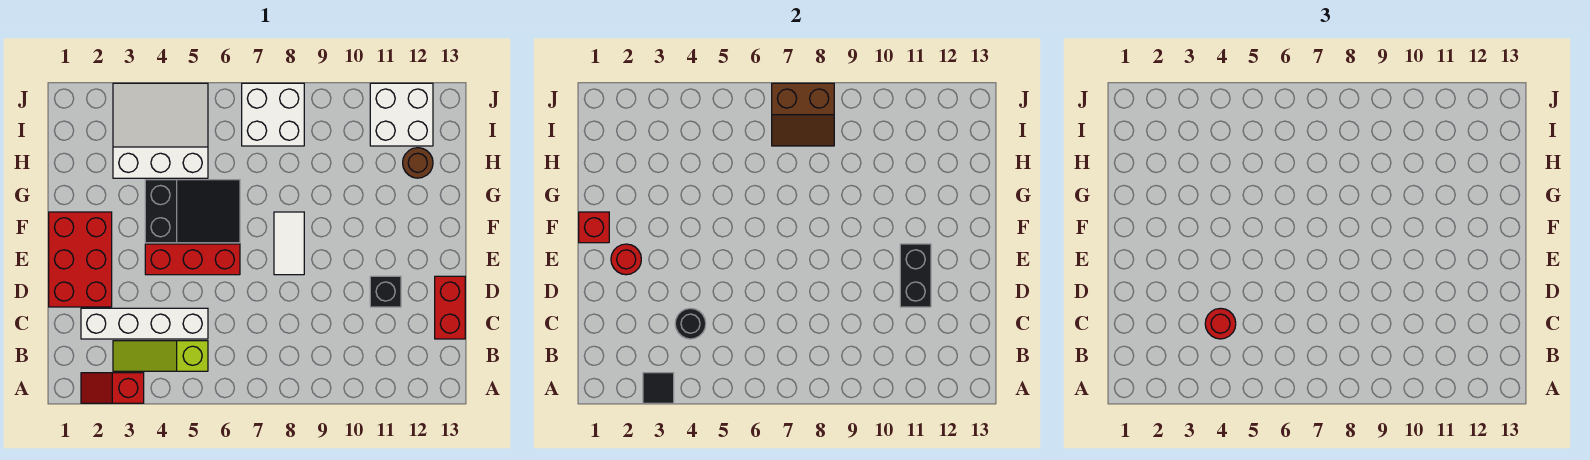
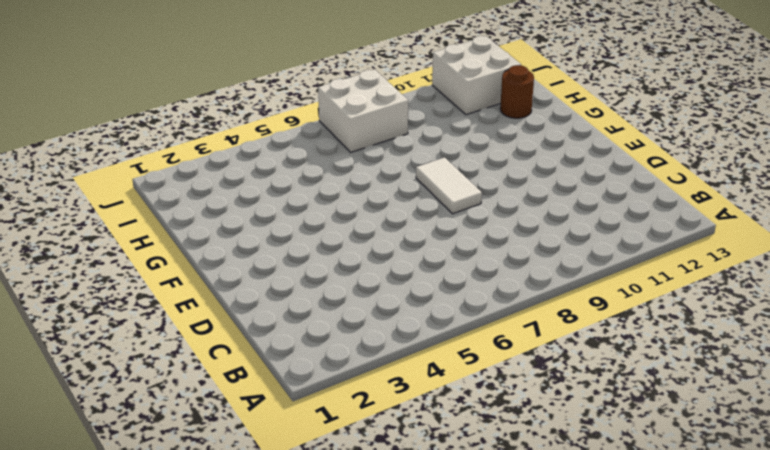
none -> red slope A2:A3 level 1 top 3
none -> lime slope B3:B5 level 1 top 5
none -> white brick C2:C5 level 1

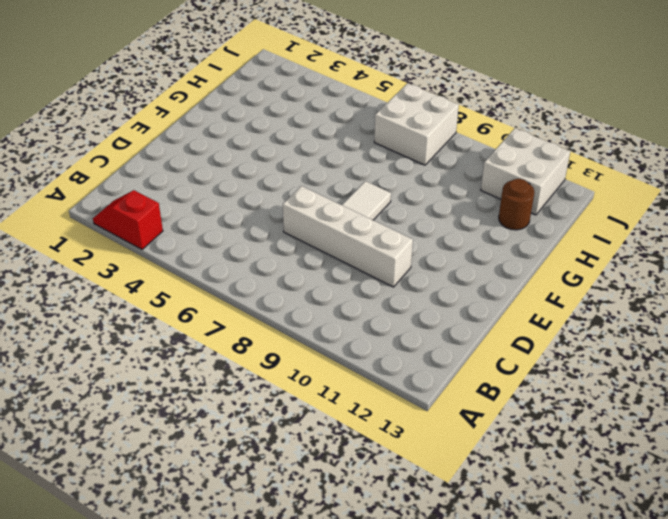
white brick D7:D10 level 1 -> white brick C2:C5 level 1
none -> lime slope B3:B5 level 1 top 5
none -> red brick C13:D13 level 1
none -> red brick D1:F2 level 1

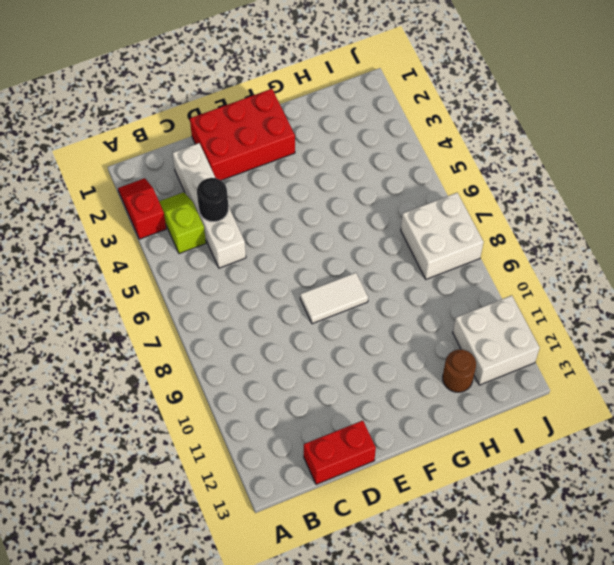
lime slope B3:B4 level 1 top 4 -> lime slope B3:B5 level 1 top 5
none -> black brick D11 level 1
none -> red brick E4:E6 level 1
none -> black slope F4:G6 level 1 top 4

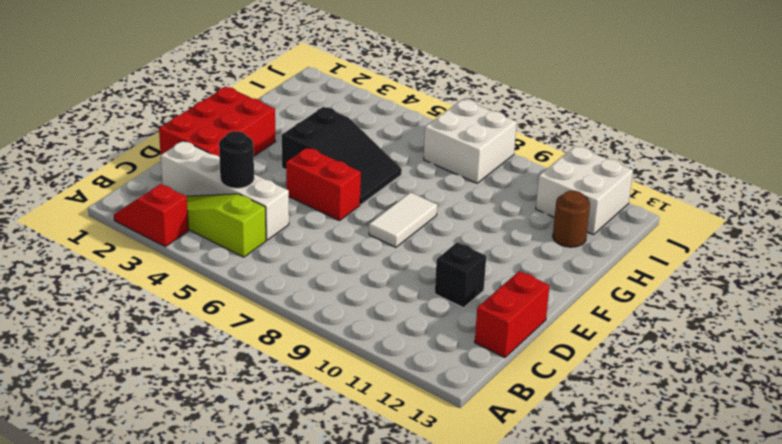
red brick E5:E6 level 1 -> red brick E4:E6 level 1
none -> white slope H3:J5 level 1 top H
none -> black tile A3 level 2
none -> black brick D11:E11 level 2

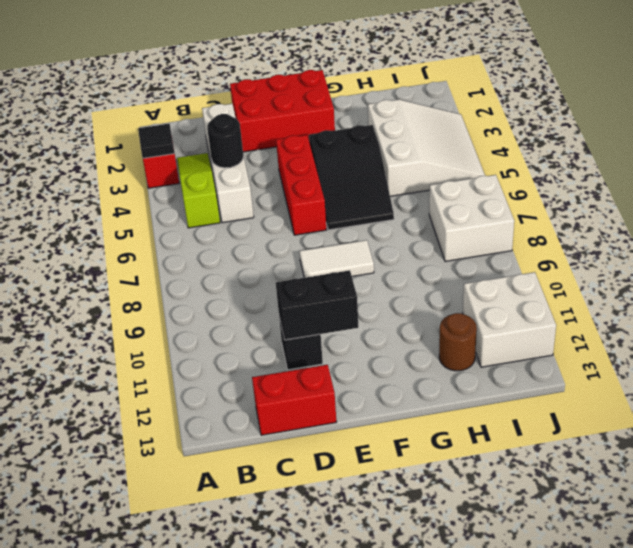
none -> red round brick E2 level 2
none -> red brick F1 level 2
none -> brown slope I7:J8 level 2 top J

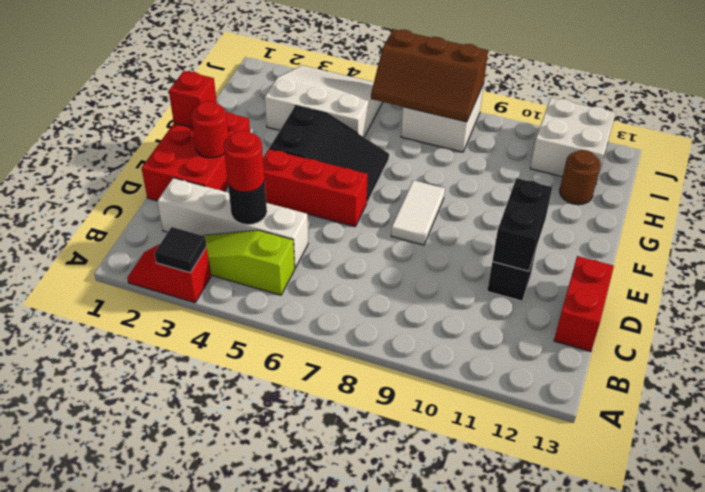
brown slope I6:J8 level 2 top J -> brown slope I7:J8 level 2 top J

